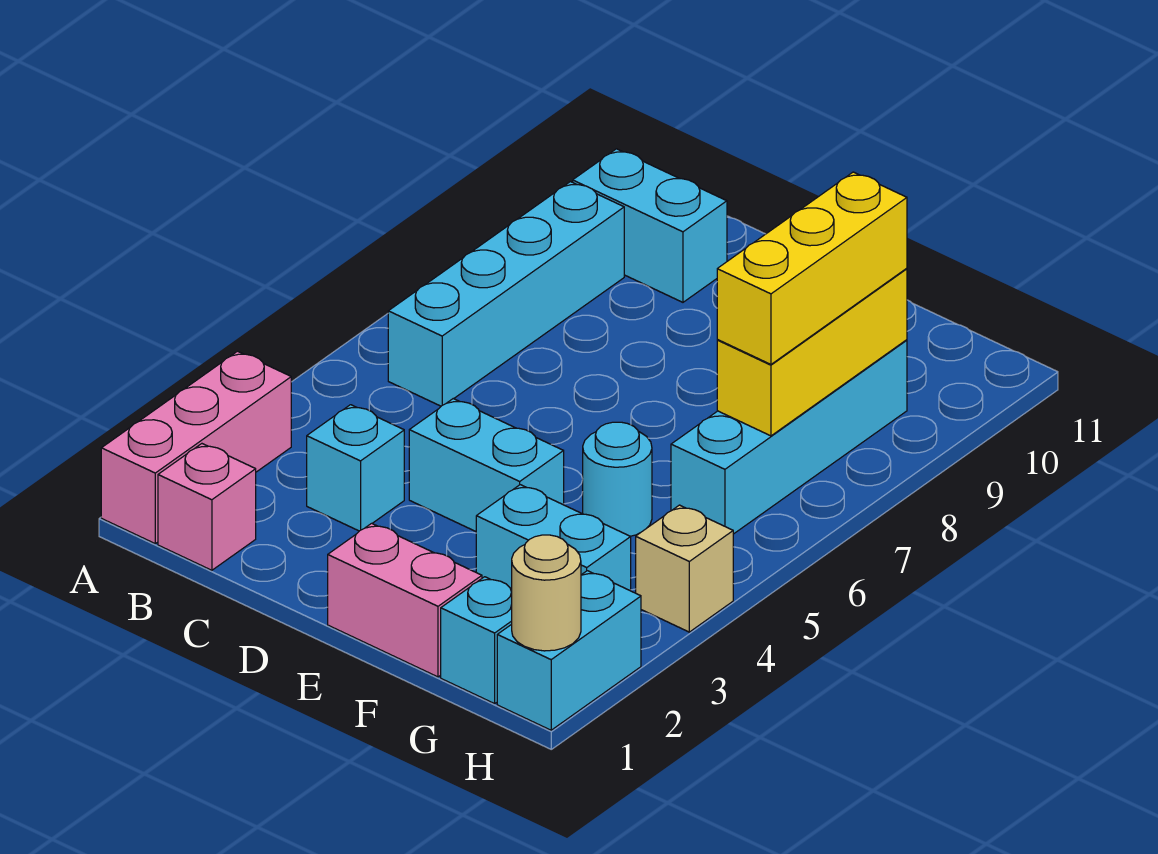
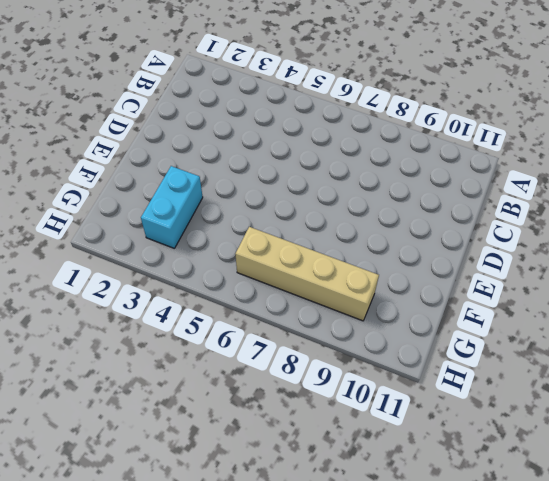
tan brick G6:G9 level 1 -> cyan brick G6:G9 level 1
none -> pink brick A1:A3 level 1
none -> pink brick B1 level 1
none -> cyan brick B6:B9 level 1

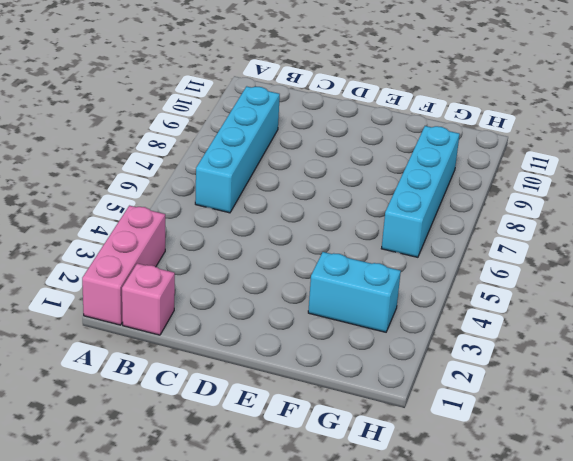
none -> cyan brick B10:C10 level 1
none -> cyan brick C3 level 1
none -> cyan brick D4:E4 level 1

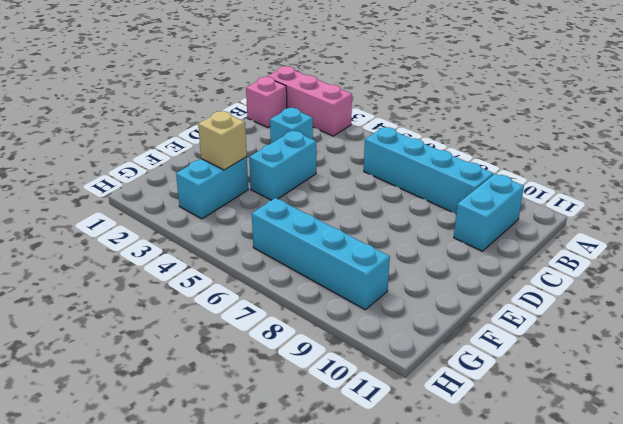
tan brick F3 level 2 -> tan brick H4 level 1
none -> pink brick E1:F1 level 1
none -> cyan round brick F5 level 1
none -> cyan brick G1 level 1

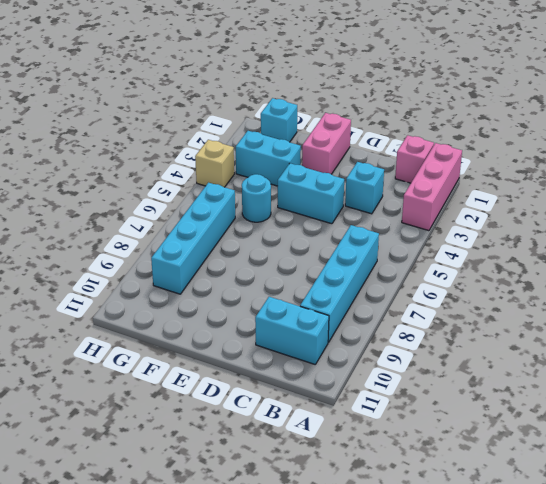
pink brick E1:E2 level 1 -> pink brick E1:F1 level 1
none -> cyan brick H1:H2 level 1
none -> yellow brick G7:G9 level 2
none -> tan round brick H1 level 2

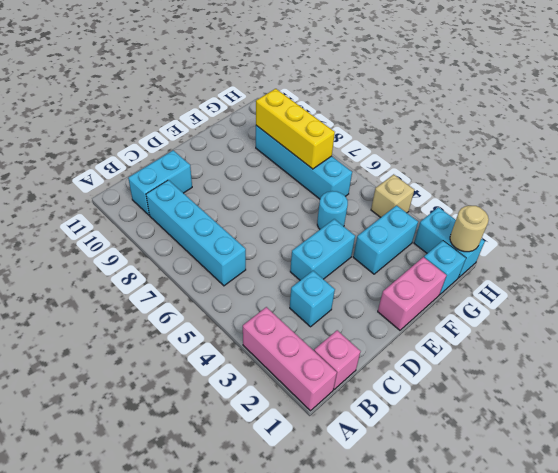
none -> yellow brick G7:G9 level 3

